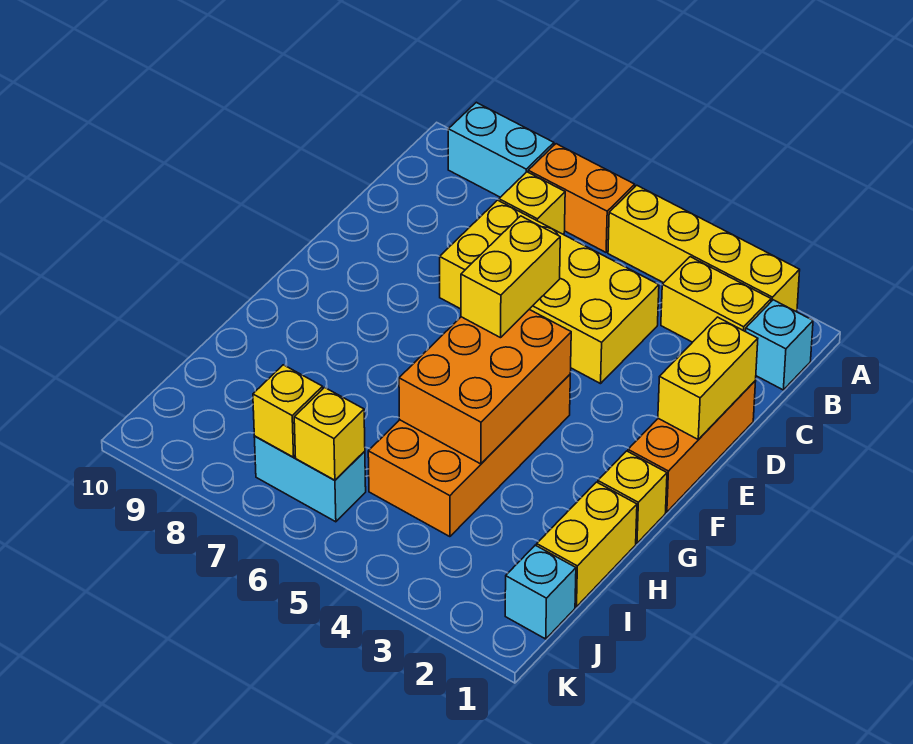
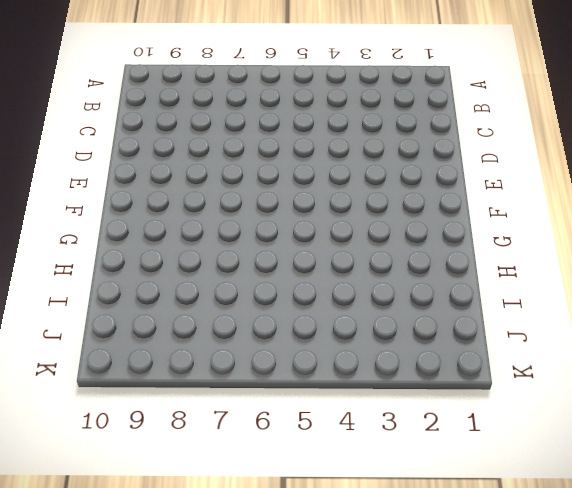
none -> yellow brick A2:A5 level 1
none -> orange brick A6:A7 level 1
none -> cyan brick A8:A9 level 1

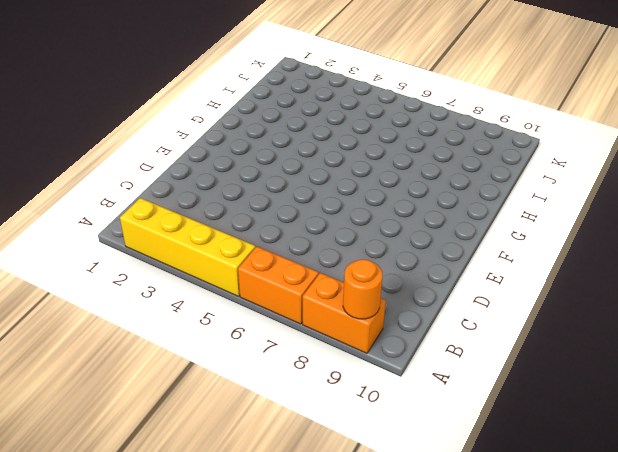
orange brick A8:A9 level 1 -> cyan brick A8:A9 level 1
orange round brick A9 level 2 -> none
none -> cyan brick B1 level 1
none -> yellow brick B2:B3 level 1
none -> yellow brick B7 level 1

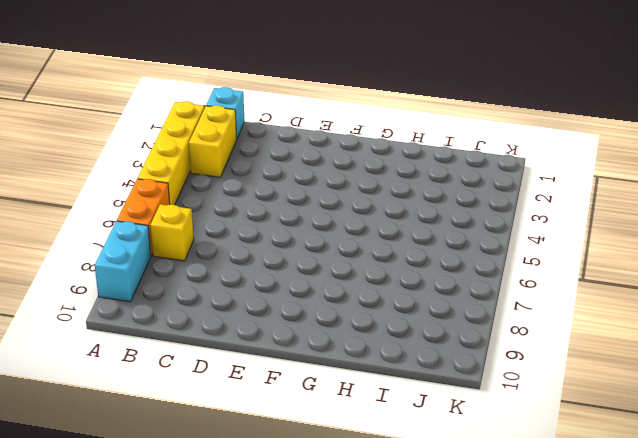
none -> yellow brick C4:D7 level 1
none -> orange brick D1:F1 level 1
none -> orange brick F4:I5 level 1

